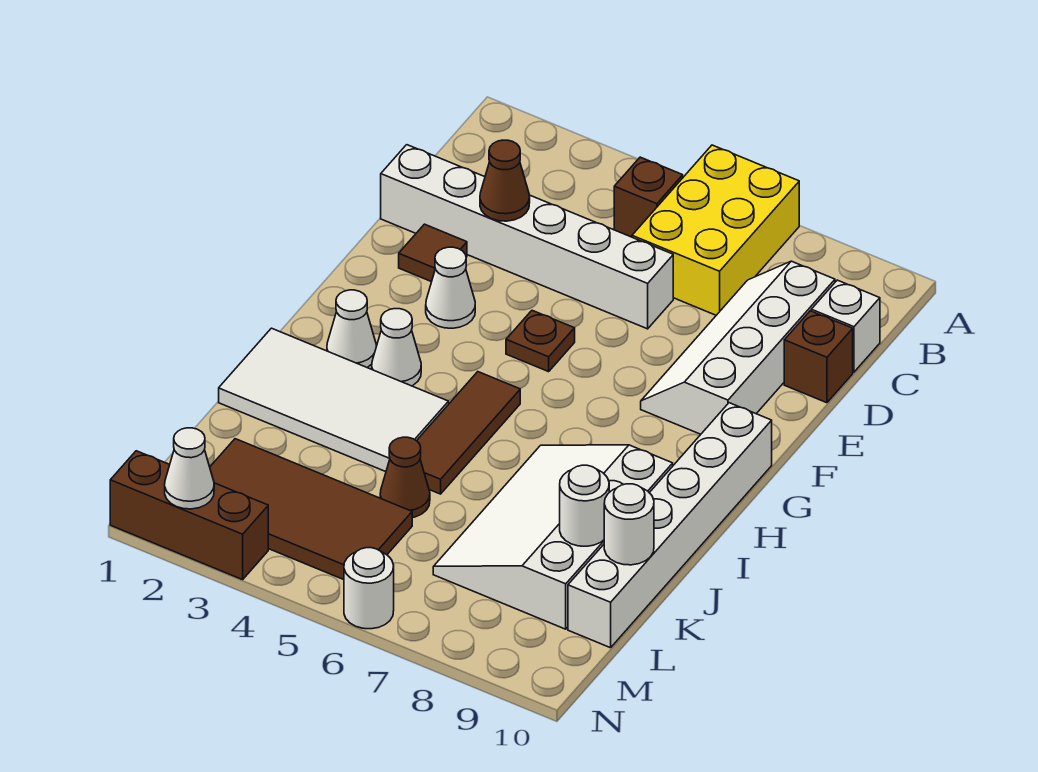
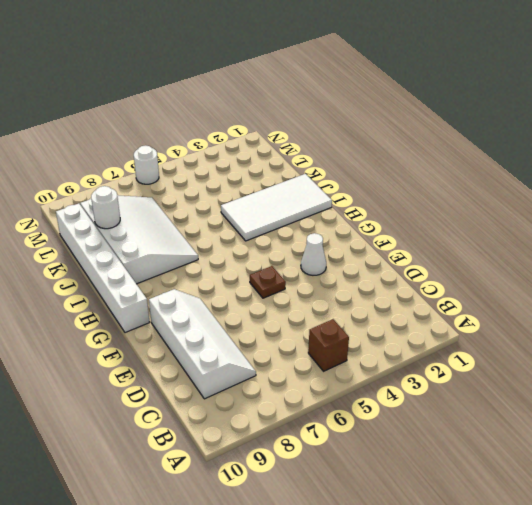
none -> yellow brick A6:C7 level 1
none -> white brick C10 level 1
none -> white brick D1:D6 level 1

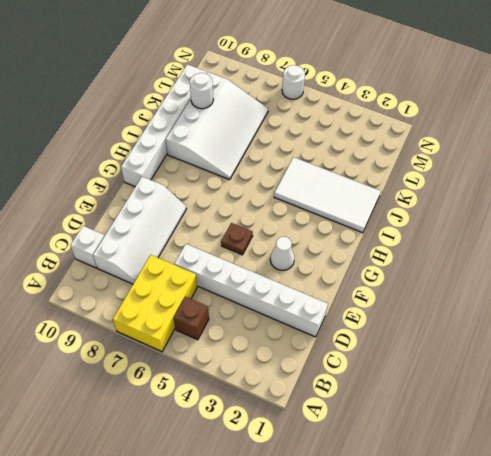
none -> brown brick D10 level 1
none -> brown tile E2 level 1
none -> white cone H2 level 1

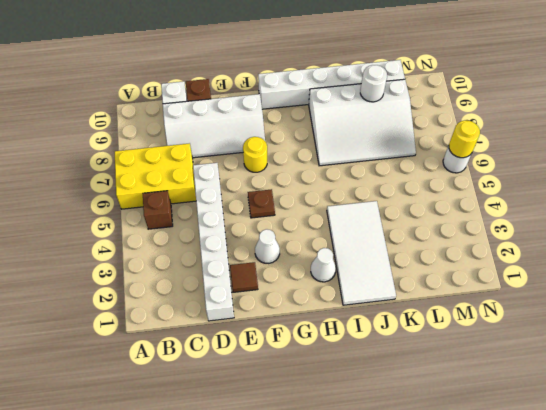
yellow round brick F7 level 1 -> none
yellow round brick N6 level 2 -> none
none -> white cone H3 level 1
none -> brown tile H5:J5 level 1
none -> brown cone K5 level 1

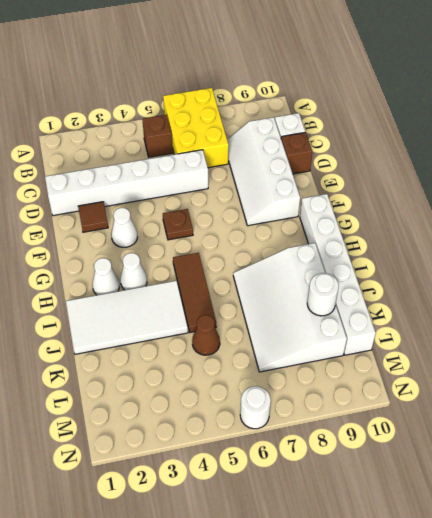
none -> brown tile L2:M5 level 1
none -> brown brick N1:N3 level 1
none -> brown cone D3 level 2

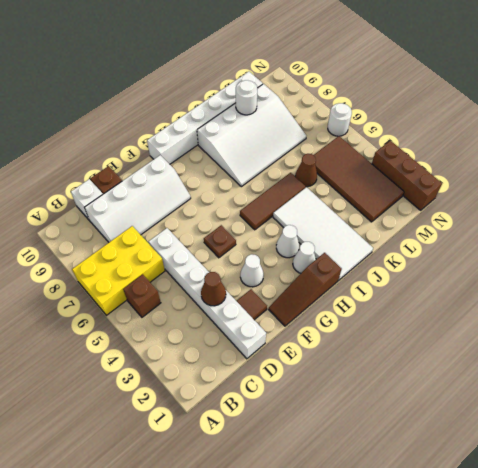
brown slope F1:H1 level 1 top H -> none
none -> white round brick K10 level 2
none -> white cone N2 level 2

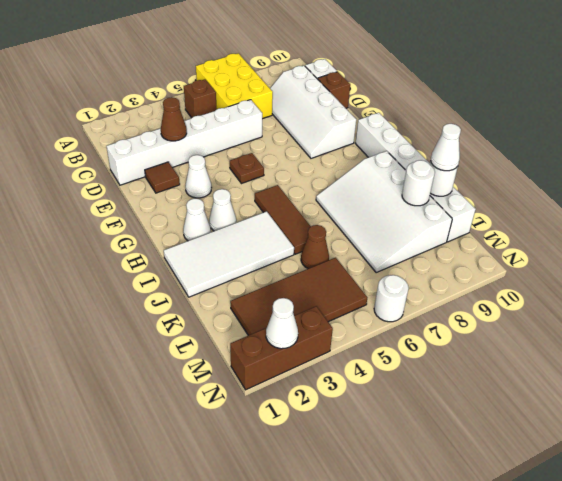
white cone K10 level 3 -> none

